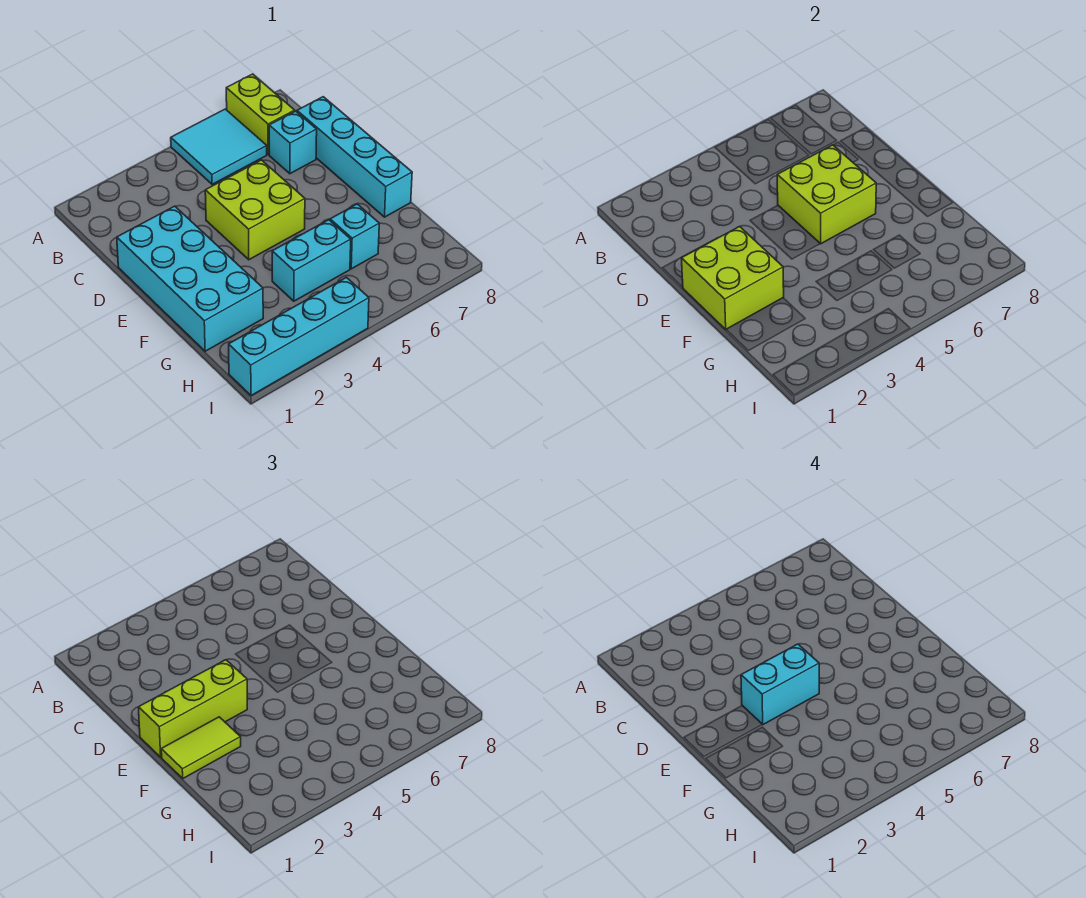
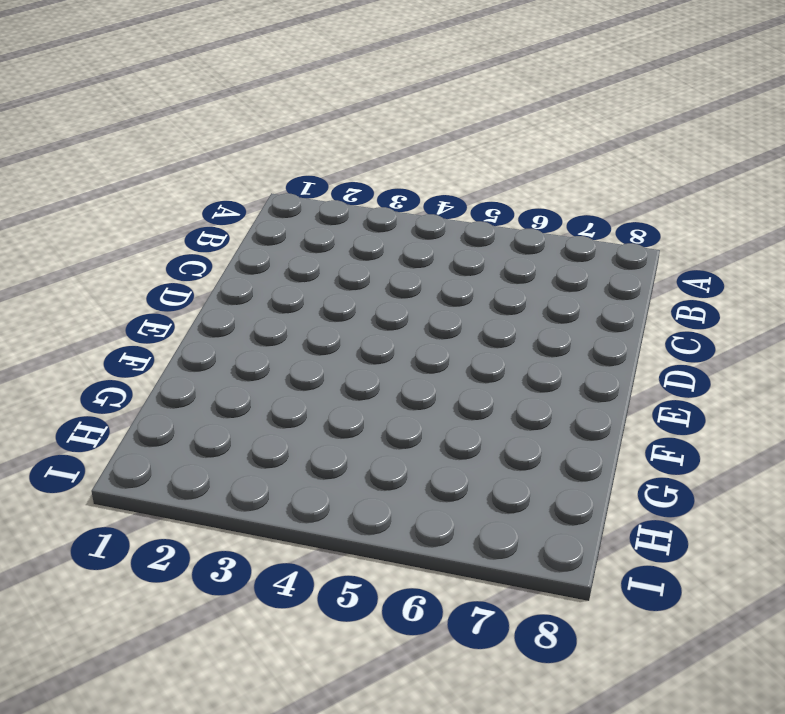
none -> cyan tile A5:B6 level 1
none -> lime brick A7:B7 level 1
none -> cyan brick C7 level 1

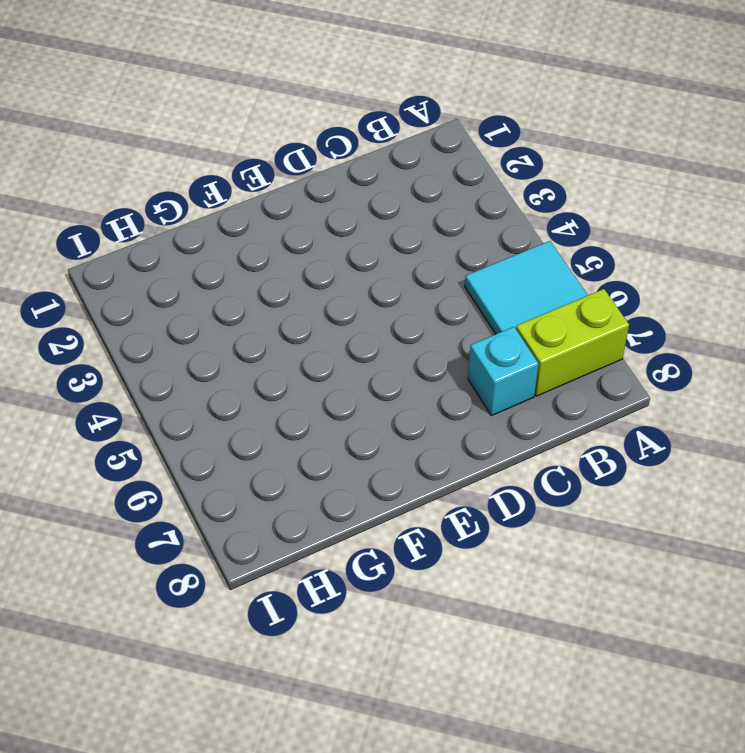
none -> cyan brick C8:F8 level 1
none -> cyan brick D1:G2 level 1
none -> lime brick D4:E5 level 1

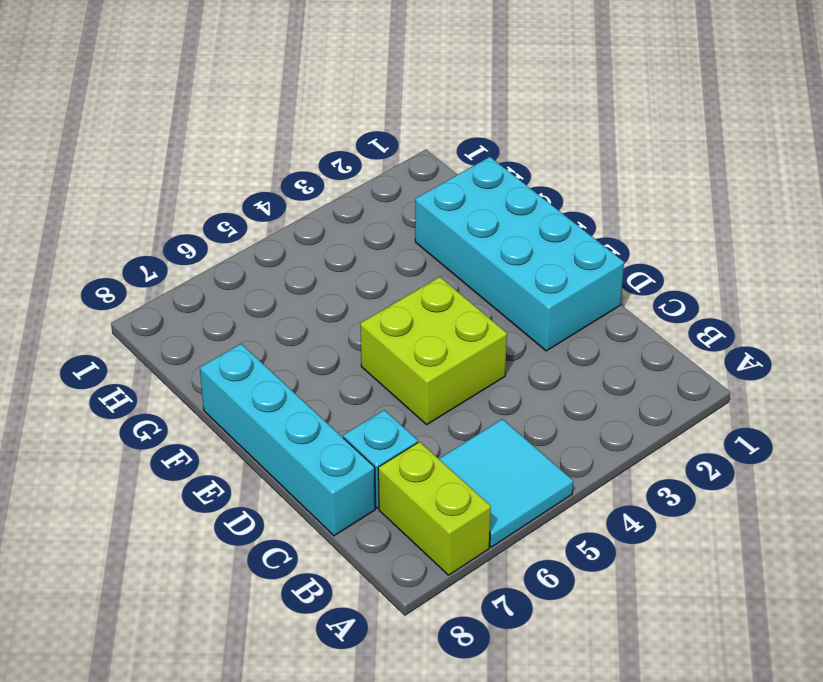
none -> cyan brick G4:G5 level 1
none -> cyan brick G6 level 1
none -> cyan brick I1:I4 level 1

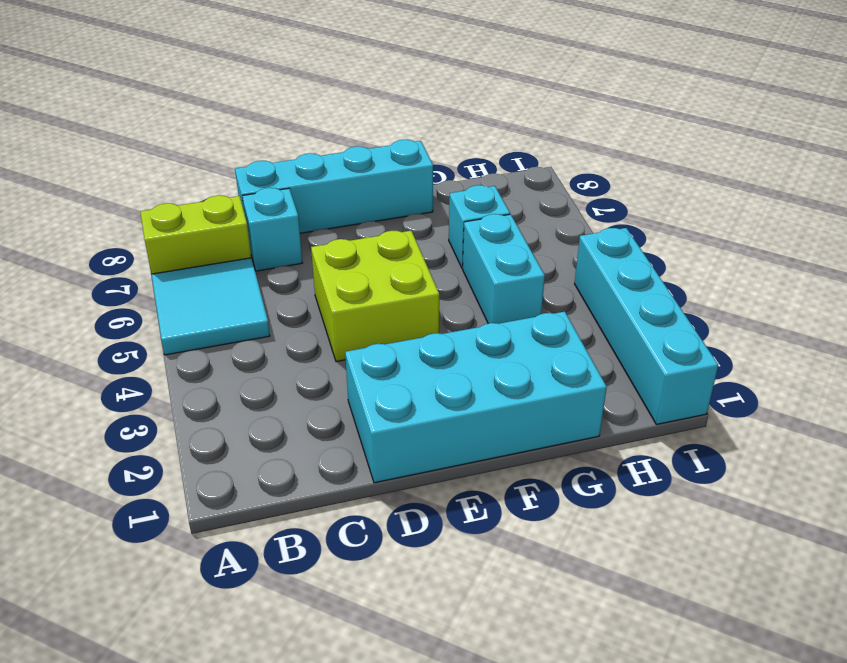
none -> lime brick D5:E6 level 2
none -> lime brick E1:F2 level 2
none -> lime brick E1:E3 level 3

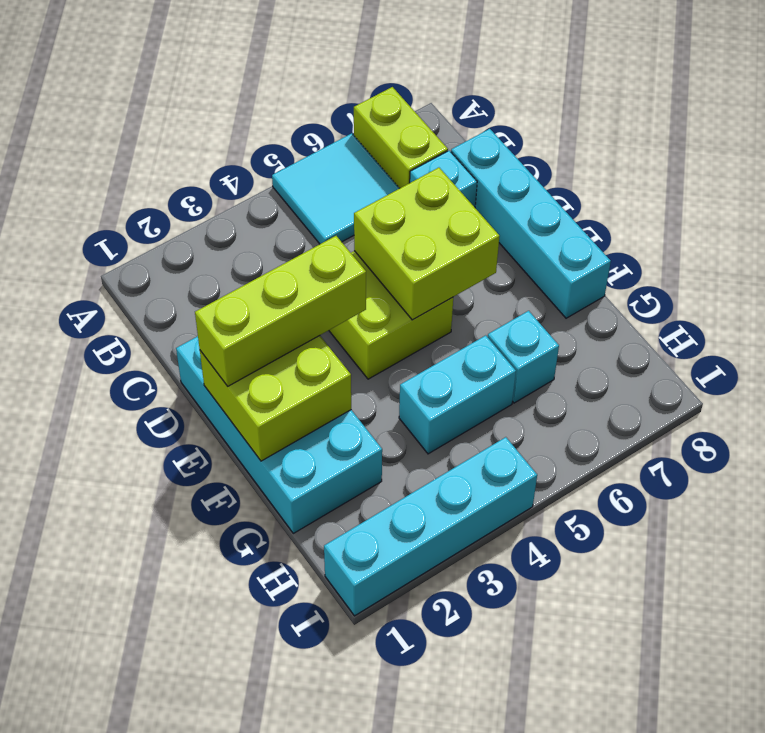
none -> lime tile F1:F2 level 3
none -> cyan brick E3:E4 level 4

